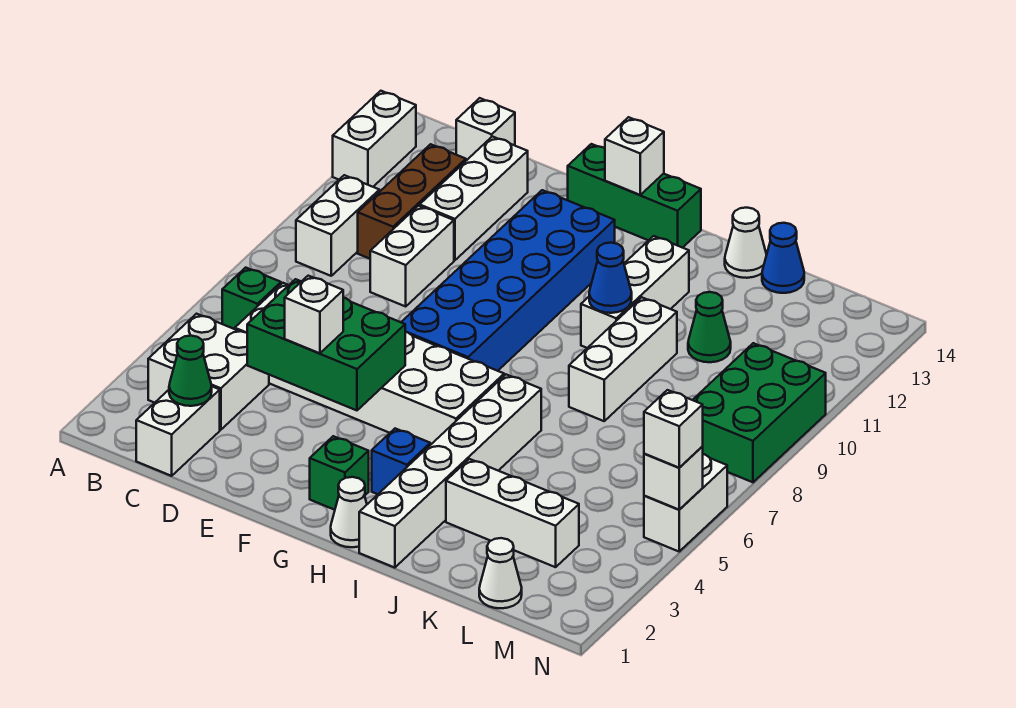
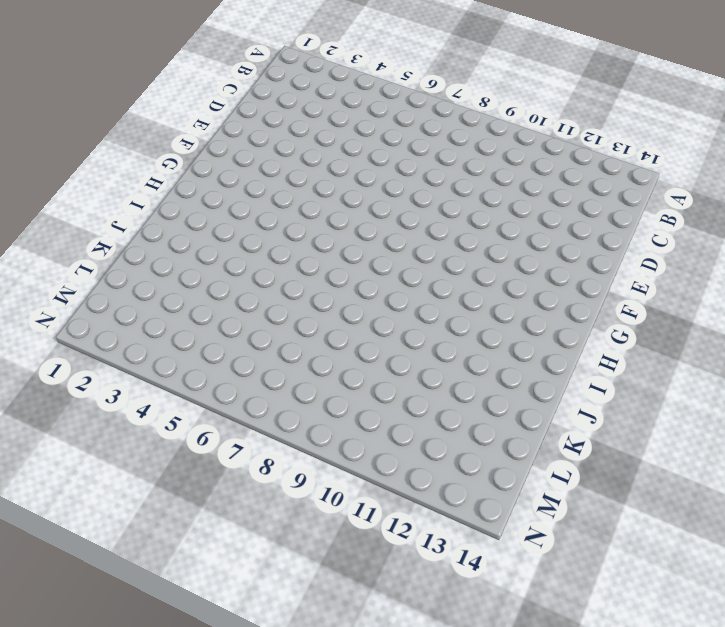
none -> white brick A12:A13 level 1
none -> white brick B3:C4 level 1
none -> green brick B6 level 1
none -> white brick B9:B10 level 1

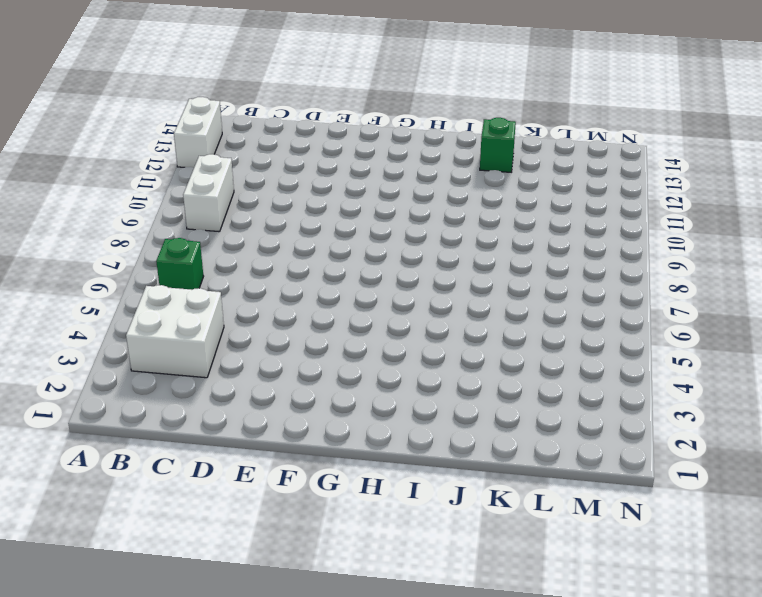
green brick J13 level 1 -> green brick G2 level 1
none -> white brick C1:C2 level 1
none -> white brick C5:H6 level 1
none -> brown brick C10:C12 level 1
none -> white brick C14 level 1

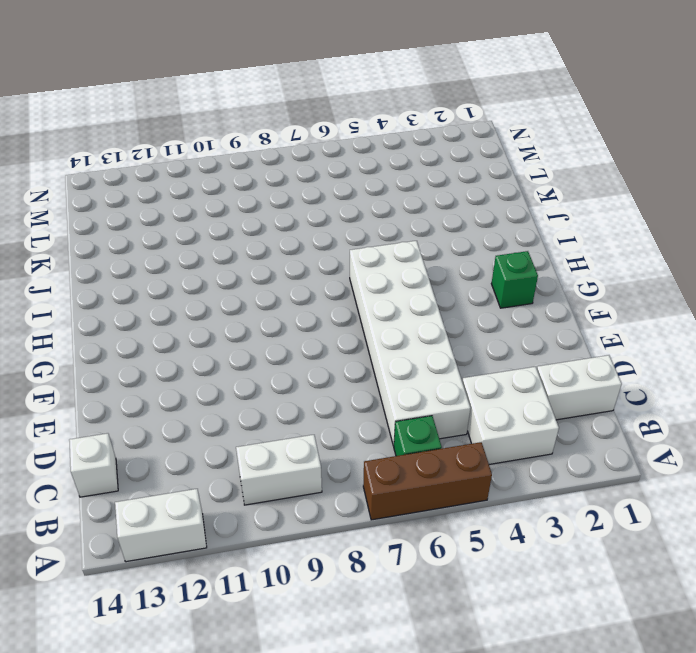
brown brick A5:A7 level 1 -> brown brick C10:C12 level 1
none -> white brick D9:D10 level 1
none -> white brick D11:D13 level 1
none -> blue brick F7:G12 level 1
none -> green brick F14:H14 level 1

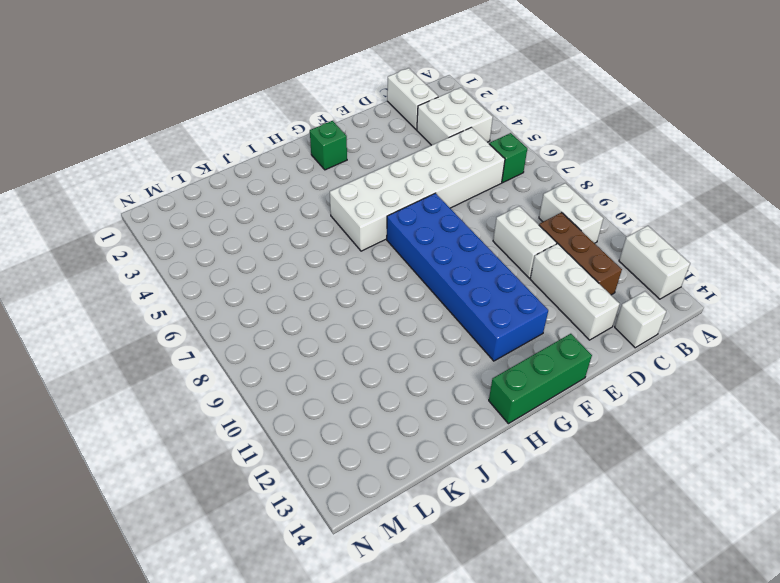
none -> white cone H1 level 1
none -> blue brick H3 level 1
none -> white brick I1:I6 level 1
none -> white brick I10:I12 level 1

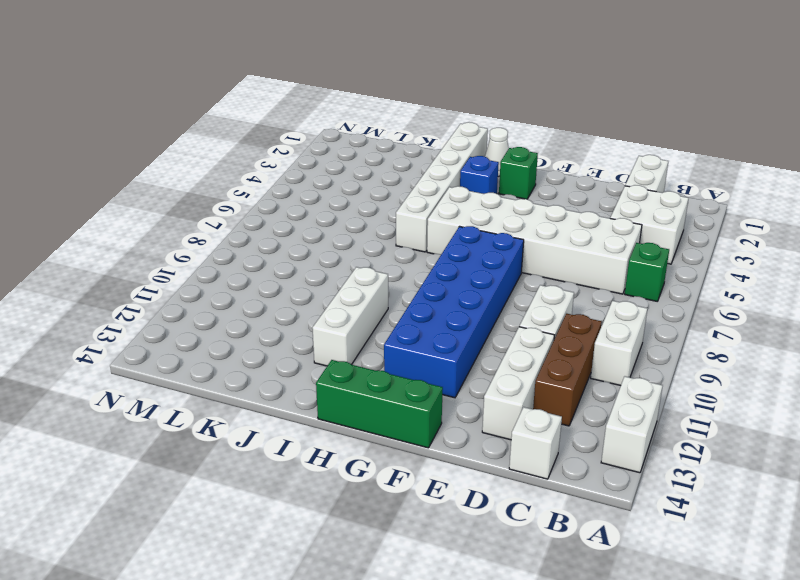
none -> white brick J3:L3 level 1
none -> white brick J8:J10 level 1
none -> white cone J14 level 1
none -> green cone K11 level 1

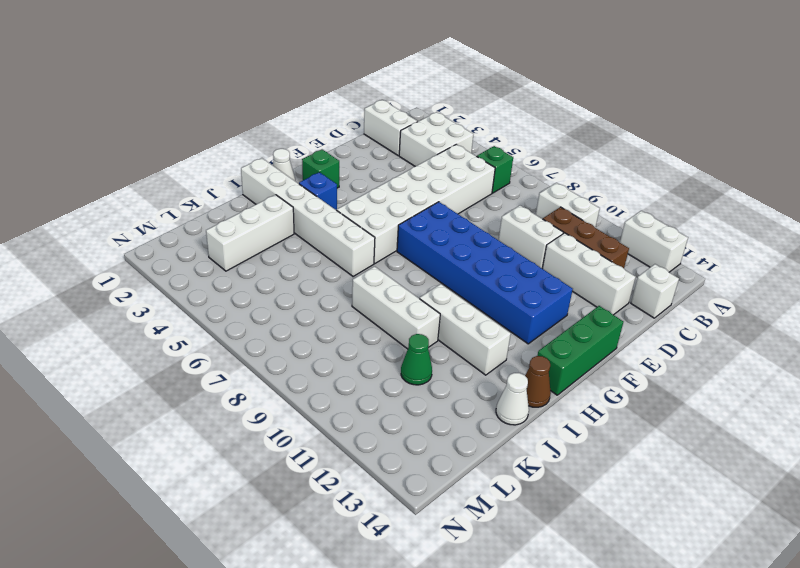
brown cone I14 level 1 -> none
none -> blue cone K14 level 1
none -> white cone L1 level 1
none -> green brick M8:N10 level 1
none -> white brick N5:N6 level 1

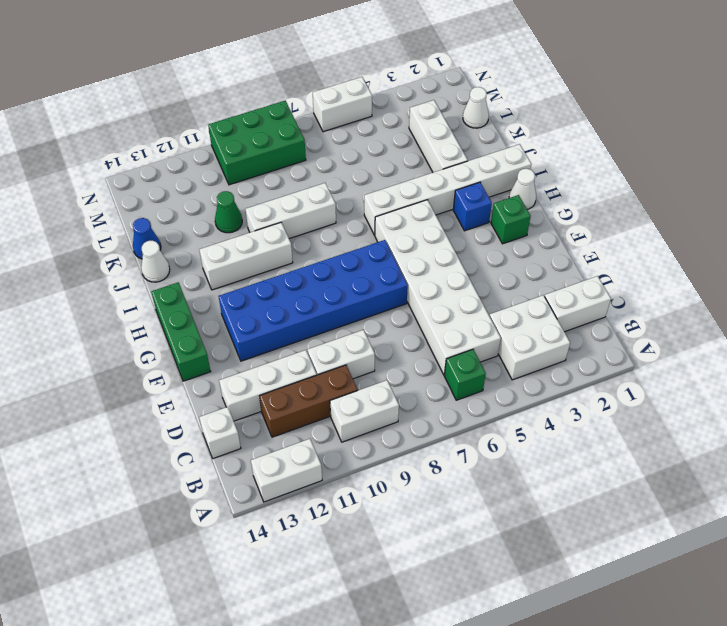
none -> green cone C2 level 2
none -> green brick D4:F5 level 2
none -> white brick G14 level 2
none -> blue cone I10 level 2

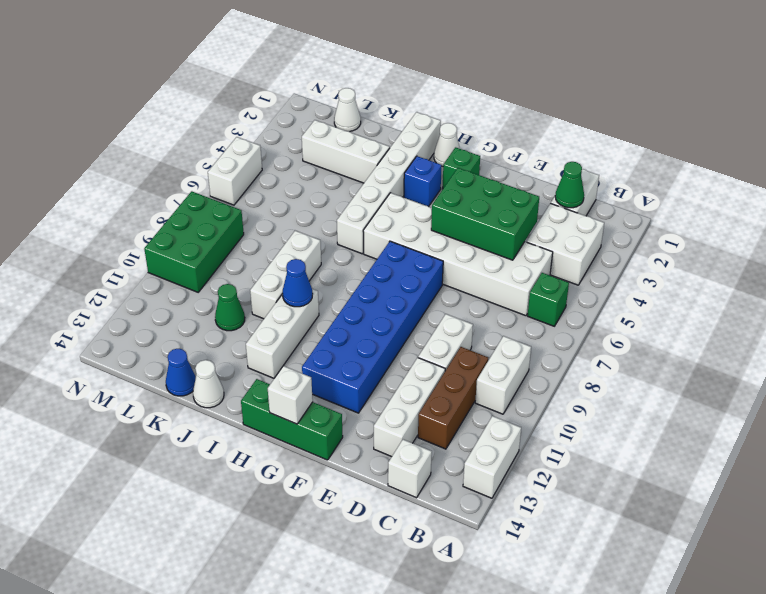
none -> white brick N5 level 2
none -> white brick E4 level 3
none -> white brick N5 level 3

